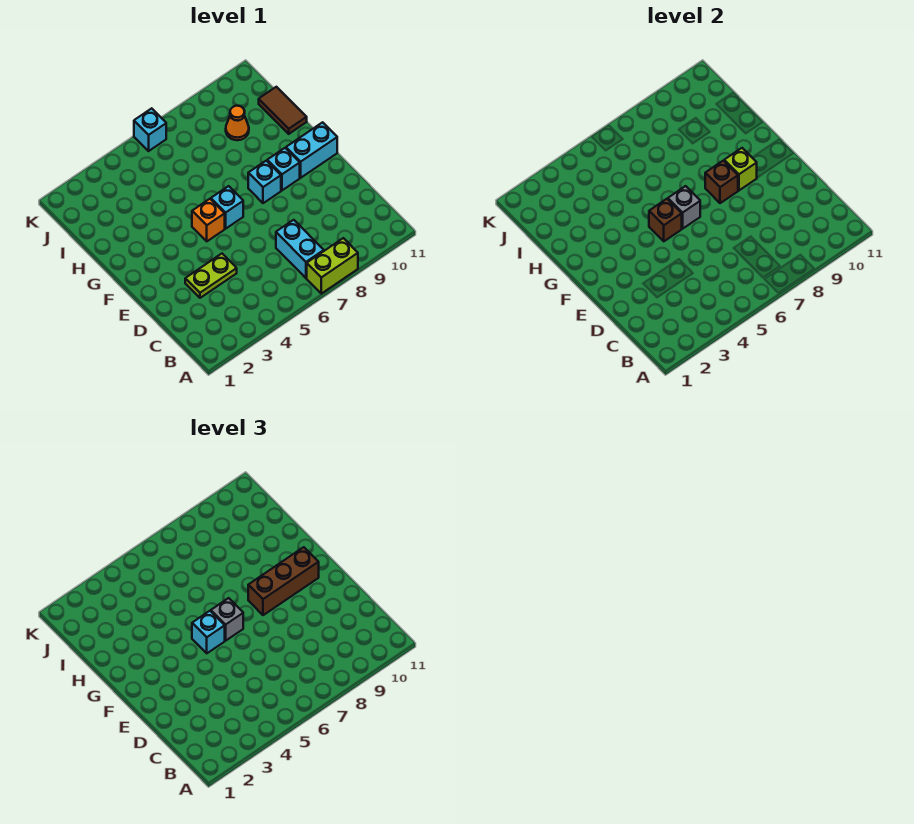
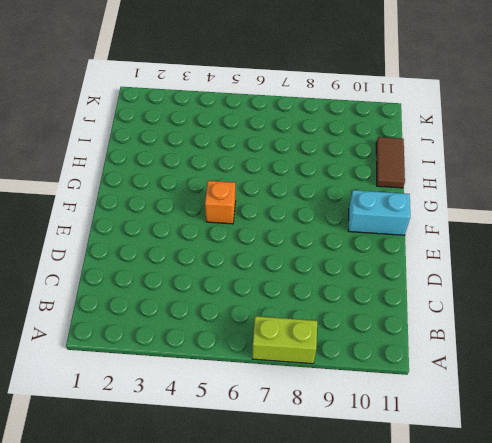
none -> cyan brick B7:C7 level 1
none -> lime plate D3:D4 level 1
none -> cyan brick F6 level 1

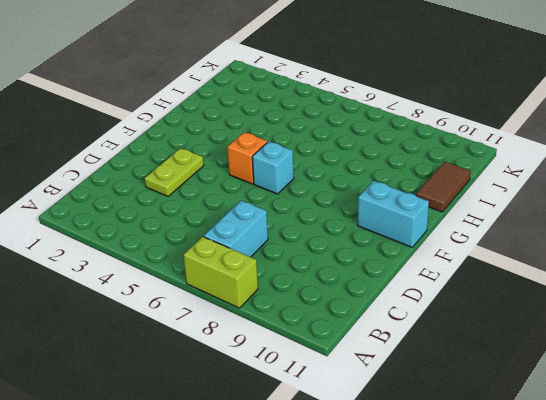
lime plate D3:E3 level 1 -> lime plate D3:D4 level 1
none -> cyan brick F8 level 1
none -> cyan brick F9 level 1
none -> orange cone I9 level 1

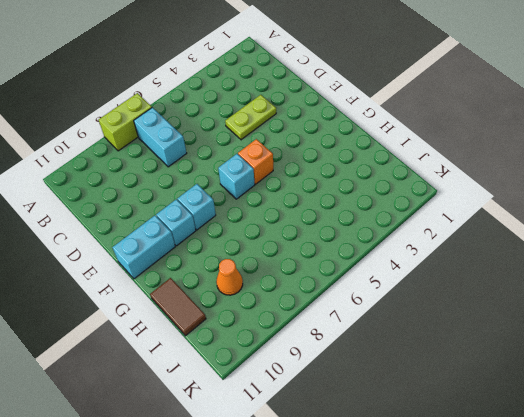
none -> cyan brick K6 level 1
none -> brown brick F5 level 2
none -> grey brick F6 level 2

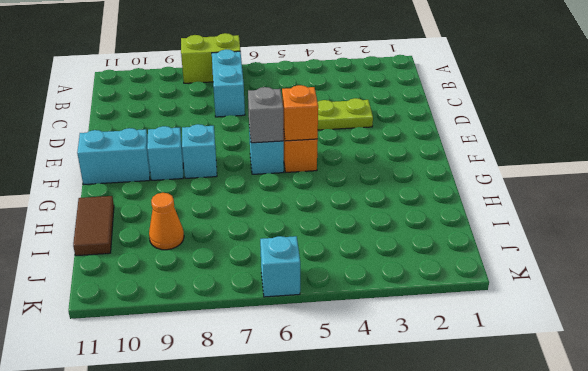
orange brick F5 level 2 -> brown brick F5 level 2
none -> brown brick F8 level 2
none -> lime brick F9 level 2
none -> cyan brick F5 level 3

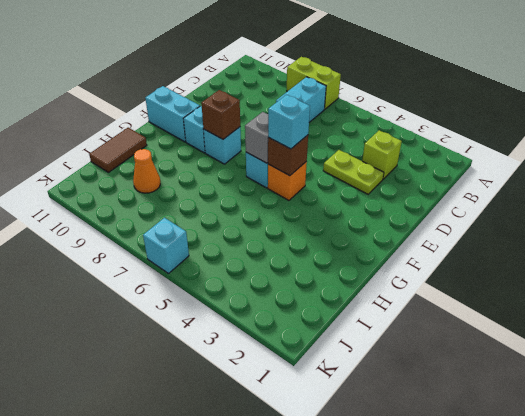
lime brick C3 level 1 -> lime brick F9 level 2
none -> grey brick F6 level 3
none -> brown brick F8:F10 level 3

